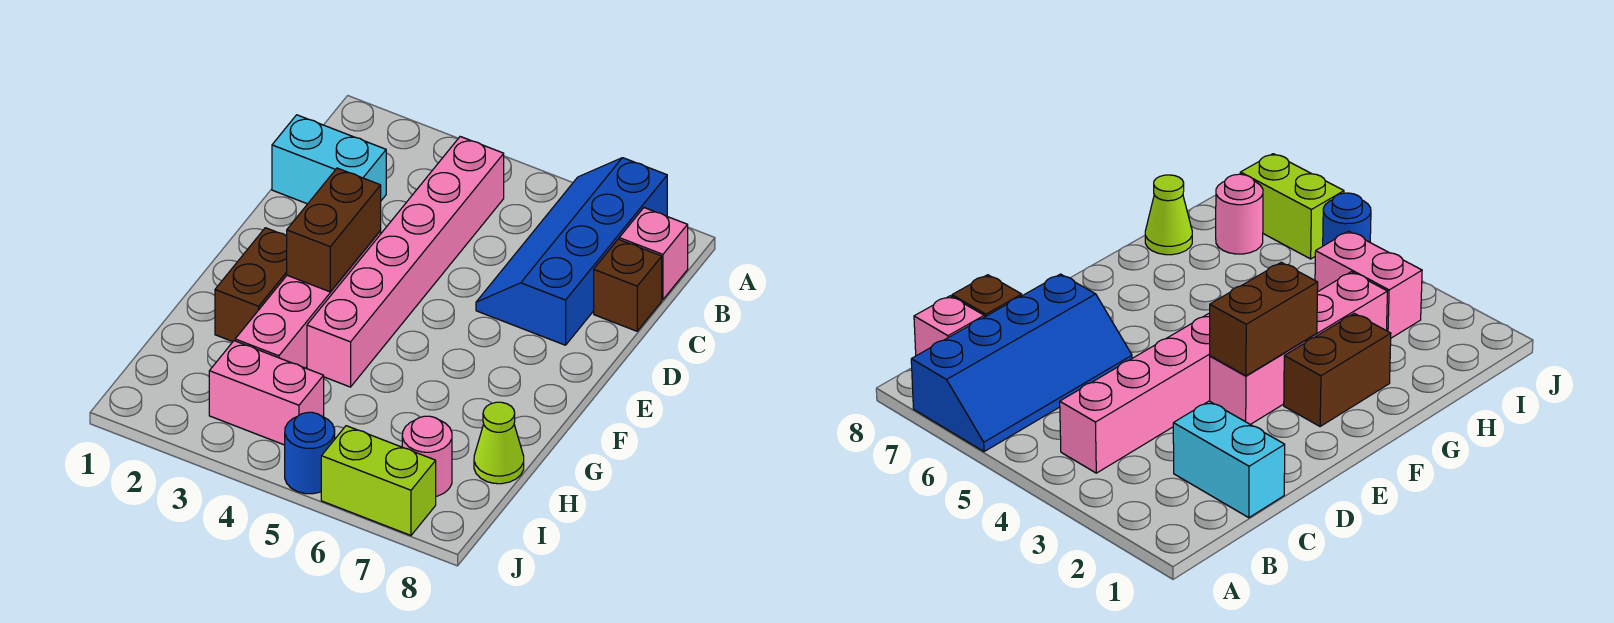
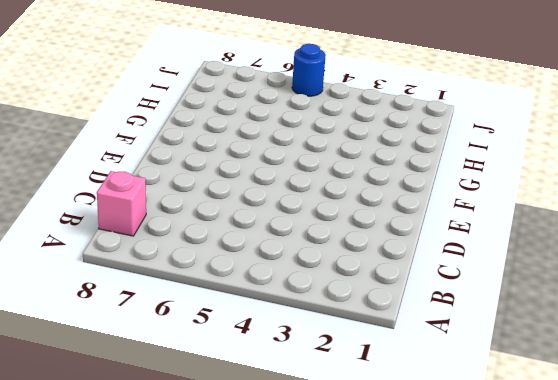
none -> blue slope A6:D7 level 1 top 7
none -> pink brick B4:G4 level 1
none -> cyan brick C1:C2 level 1

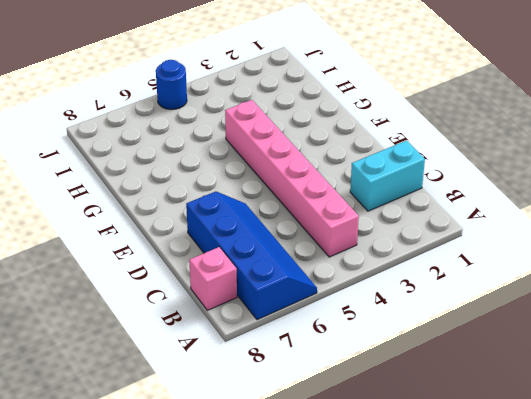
none -> brown brick C8 level 1
none -> pink brick E3:H3 level 1
none -> brown brick F2:G2 level 1

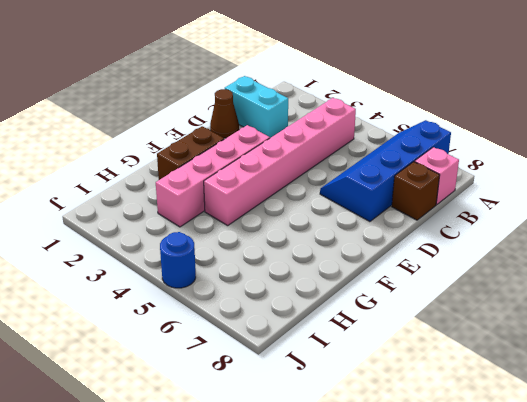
brown cone D1 level 1 -> none
none -> lime cone H8 level 1
none -> pink brick I3:I4 level 1
none -> pink round brick I7 level 1

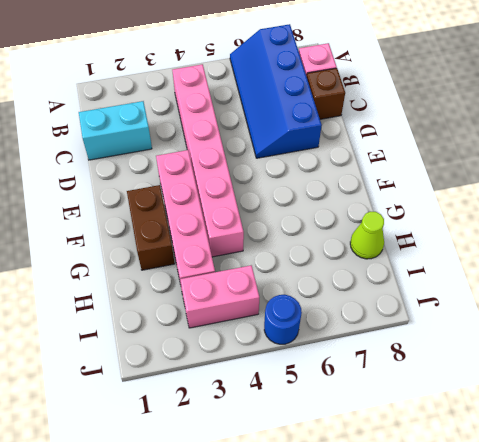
none -> pink round brick I7 level 1
none -> lime brick J6:J7 level 1
none -> brown brick E3:F3 level 2

